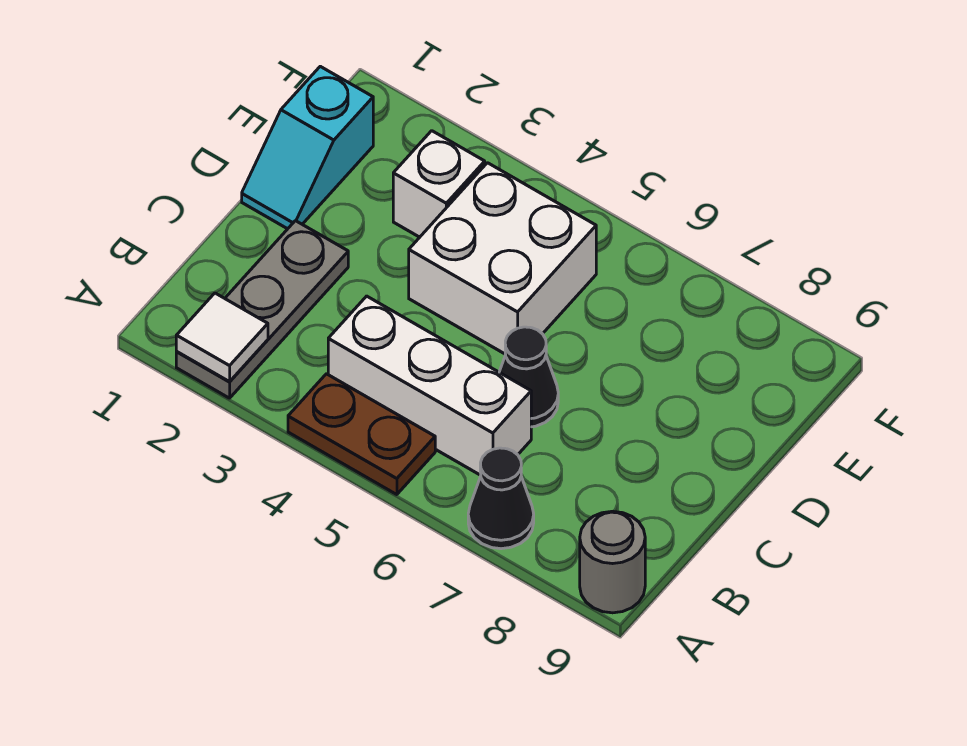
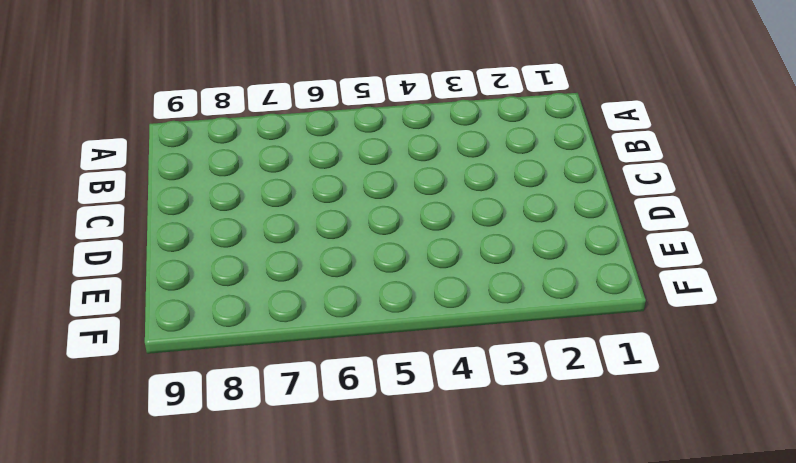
none -> grey plate A2:C2 level 1
none -> brown plate A4:A5 level 1

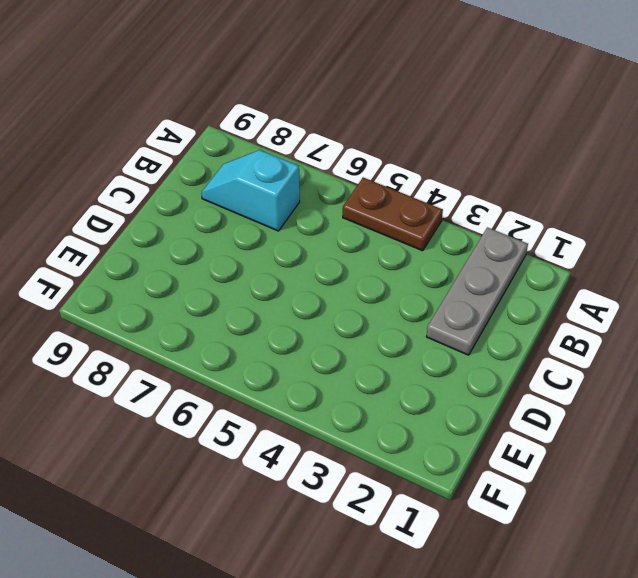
cyan slope B7:B8 level 1 top 7 -> cyan slope D1:E1 level 1 top E
none -> black cone A7 level 1
none -> grey round brick A9 level 1

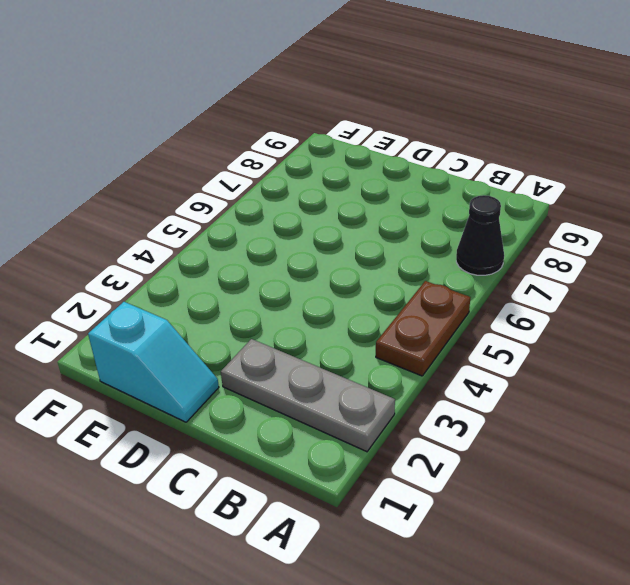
none -> grey round brick A9 level 1
none -> white brick B4:B6 level 1

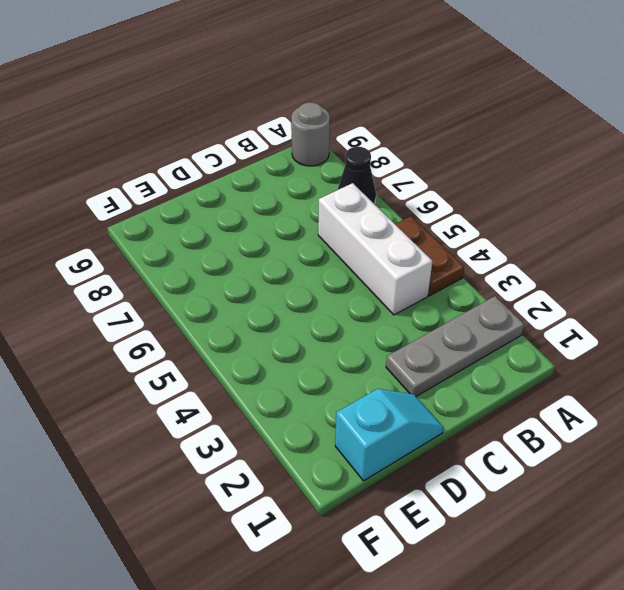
none -> black cone C6 level 1
none -> white brick D4:E5 level 1

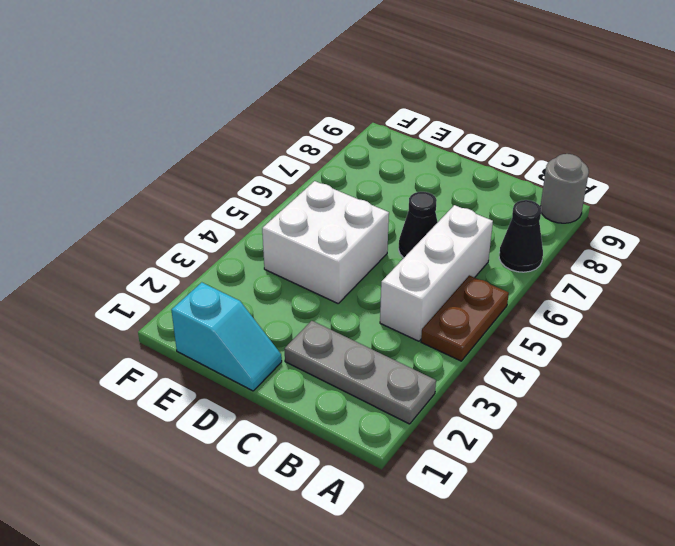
none -> white brick E3 level 1
none -> white tile A2 level 2

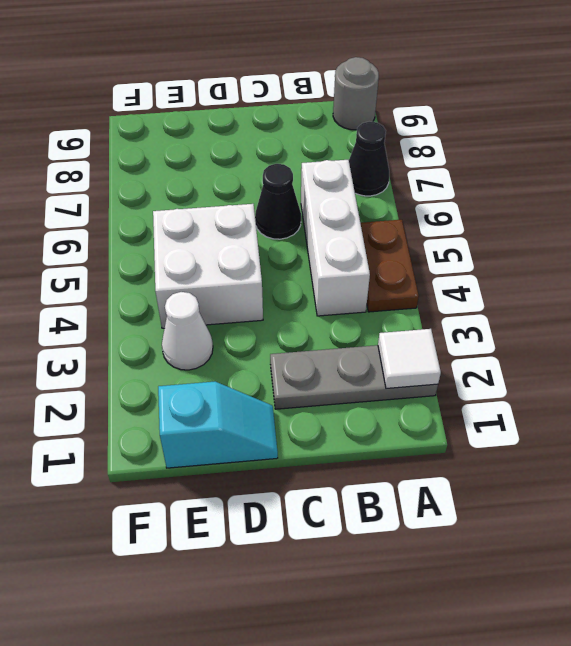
white cone E3 level 1 -> white brick E3 level 1

